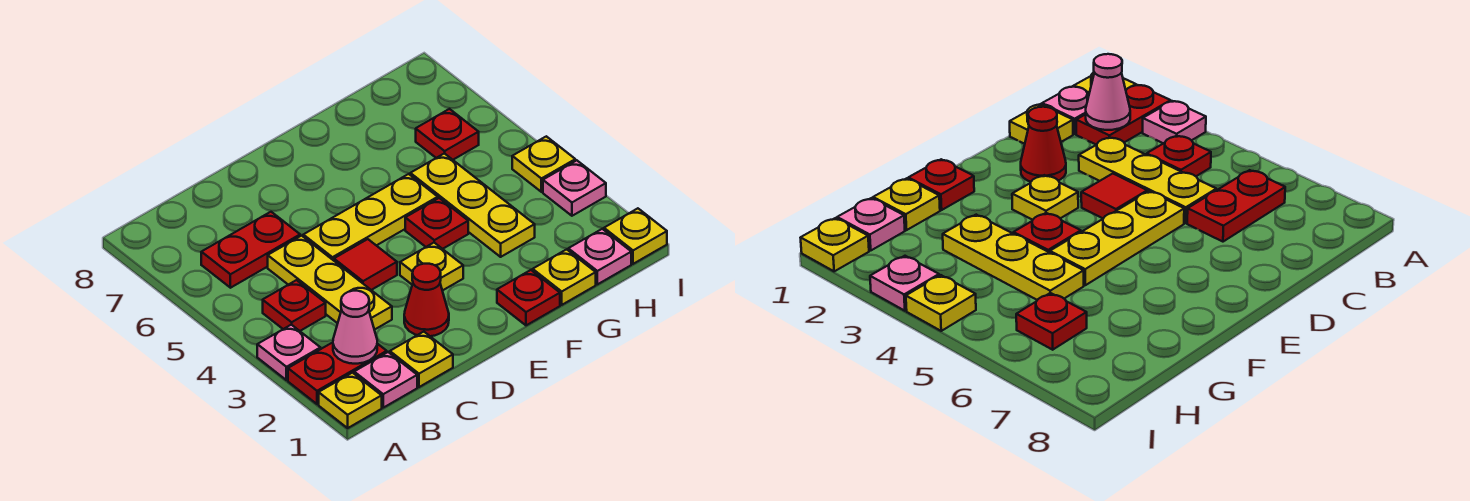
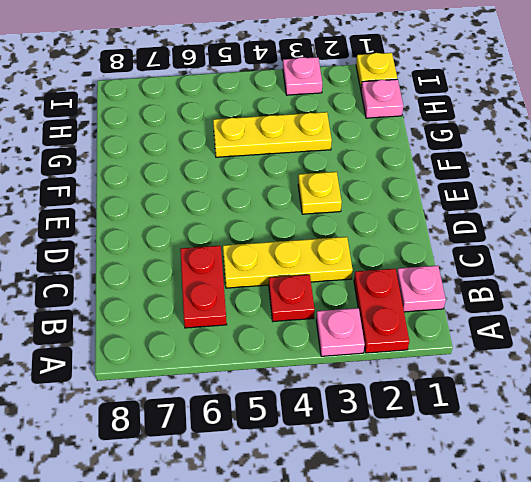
none -> yellow plate A1 level 1
none -> yellow plate C1 level 1
none -> red cone D2 level 1

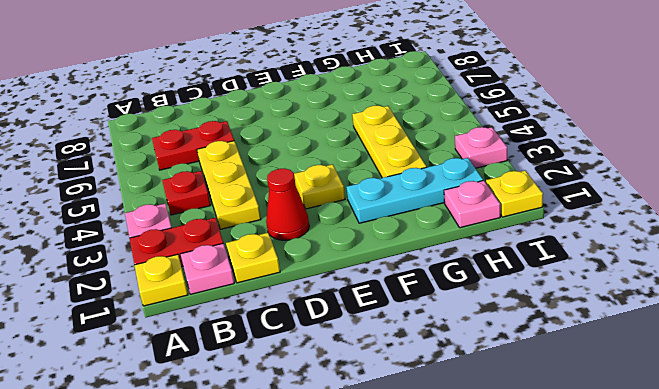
cyan plate F2:H2 level 1 -> none
none -> red tile D4 level 1
none -> yellow plate D5:F5 level 1
none -> red plate F1 level 1

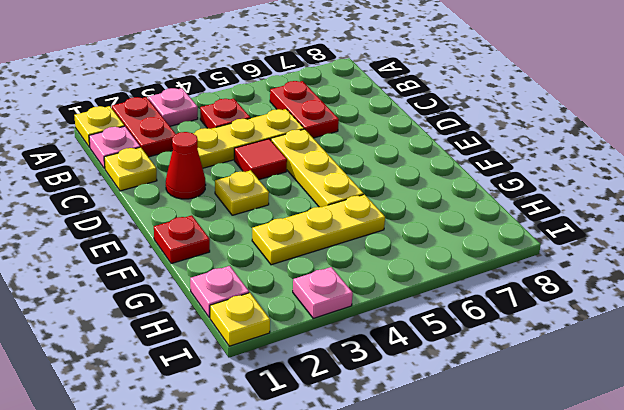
none -> red plate F4 level 1
none -> yellow plate G1 level 1
none -> red plate H6 level 1

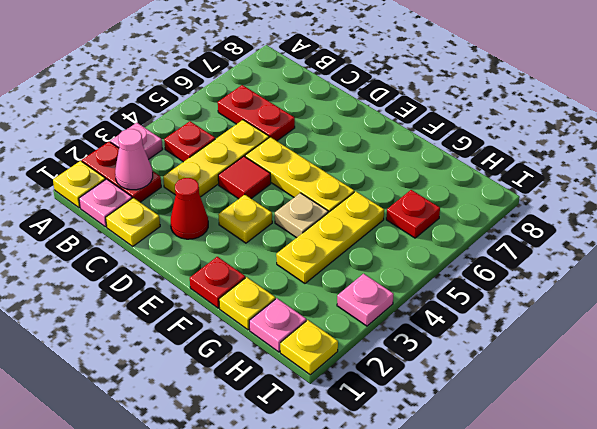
tan plate F4 level 1 -> red plate F4 level 1
none -> yellow plate I4 level 1

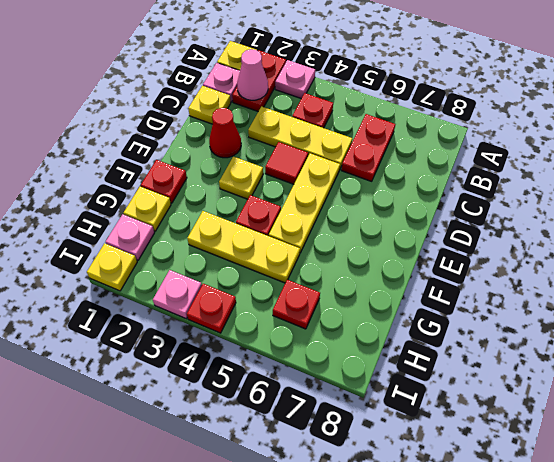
red plate I4 level 1 -> yellow plate I4 level 1

